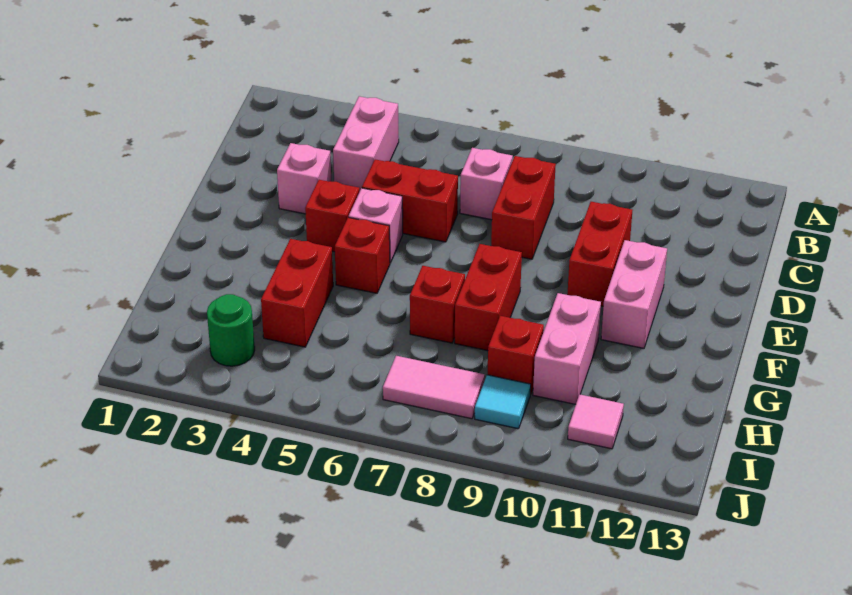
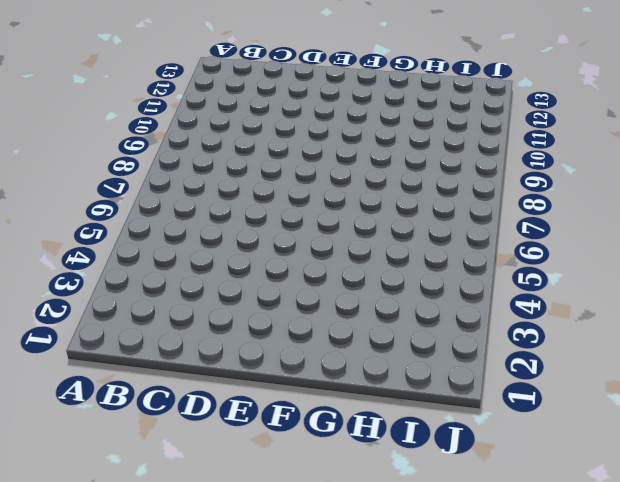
none -> pink brick B4:C4 level 1
none -> pink brick C7 level 1
none -> red brick C8:D8 level 1

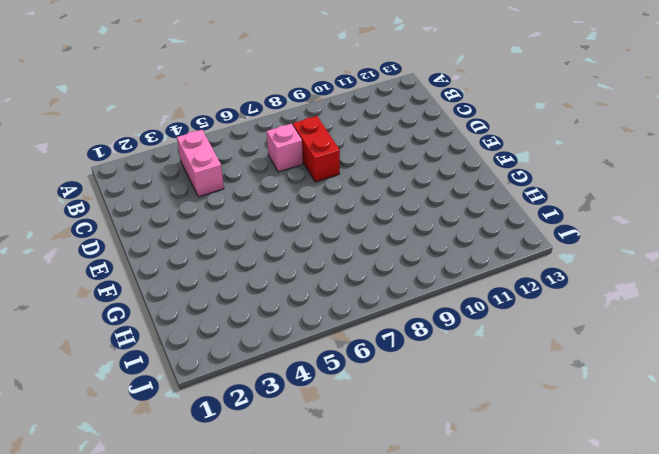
none -> pink brick D3 level 1
none -> red brick D5:D6 level 1
none -> red brick D10:E10 level 1

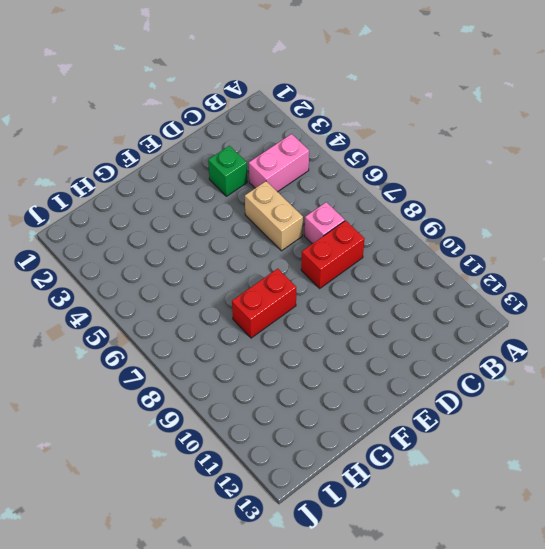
green brick D3 level 1 -> pink brick D3 level 1
tan brick D5:D6 level 1 -> red brick D5:D6 level 1
none -> red brick D10:E10 level 1
none -> red brick E4 level 1
none -> pink brick E5 level 1

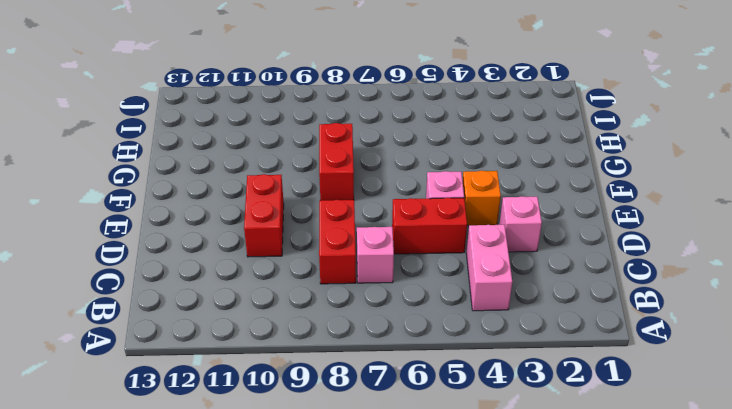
orange brick E4 level 1 -> red brick E4 level 1
none -> pink brick E11:F11 level 1
none -> red brick F5 level 1
none -> red brick G4:H4 level 1

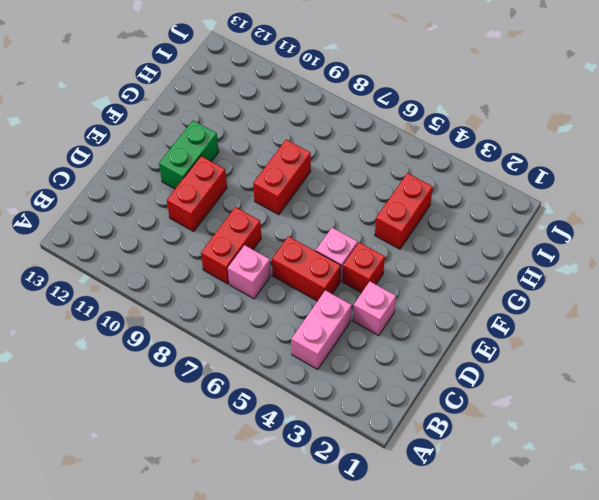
green brick E11:F11 level 1 -> pink brick E11:F11 level 1
none -> red brick F5 level 1
none -> red brick G7 level 1
none -> pink brick G10:H10 level 1

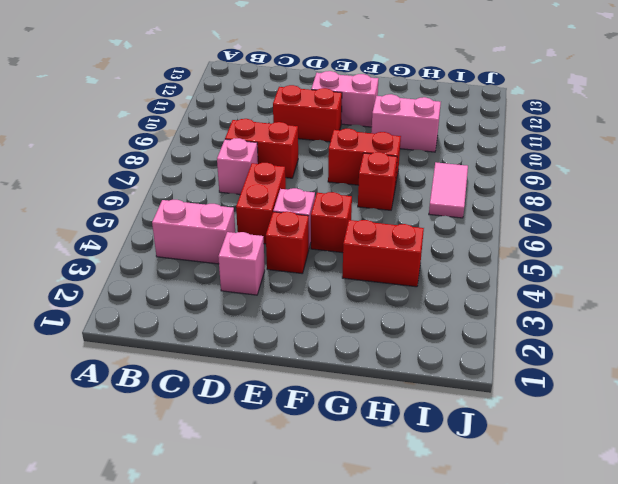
none -> red brick H9 level 1
none -> green round brick I3 level 1
none -> cyan tile I9 level 1

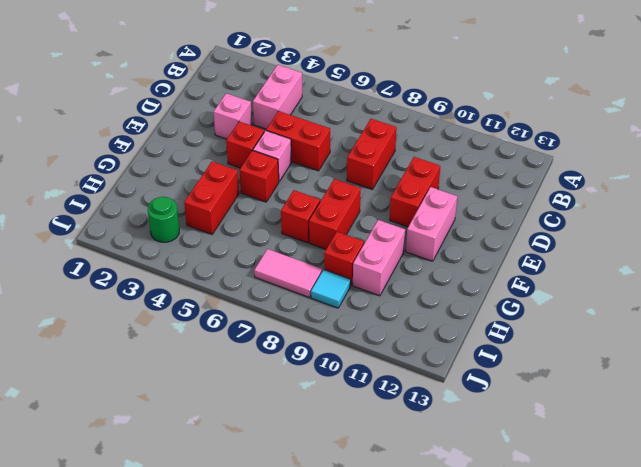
none -> pink brick C7 level 1
none -> pink tile I11 level 1

